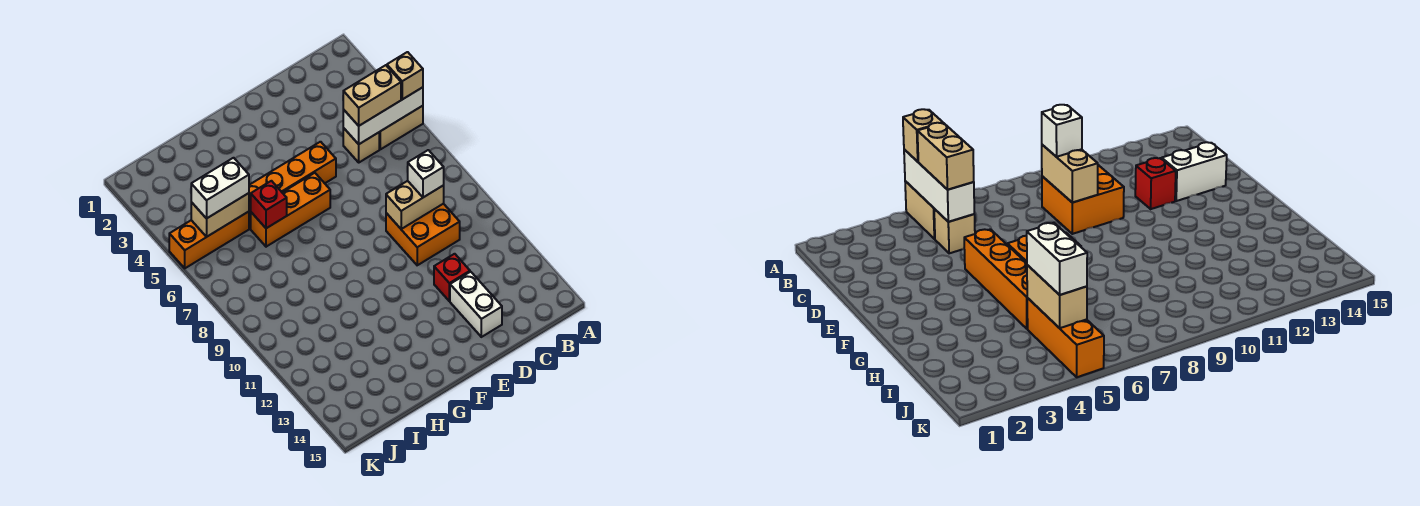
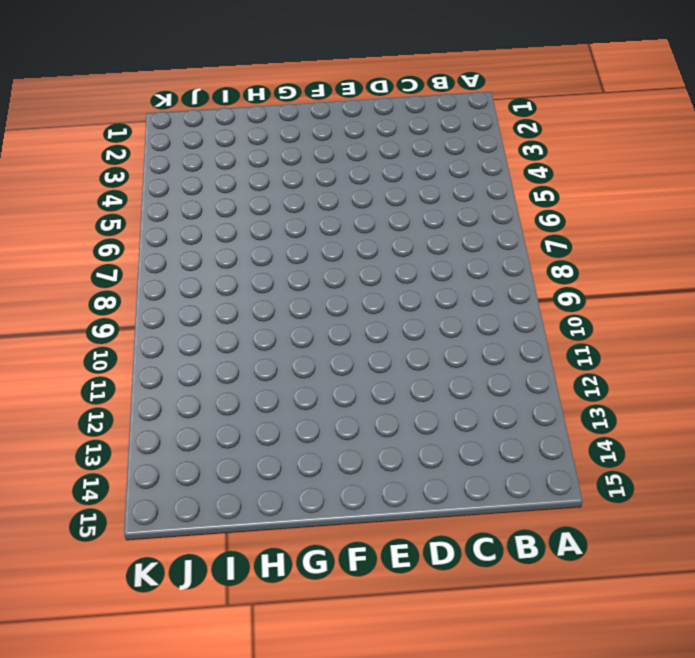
none -> tan brick A5:B5 level 1
none -> tan brick C5 level 1
none -> orange brick C9:D10 level 1

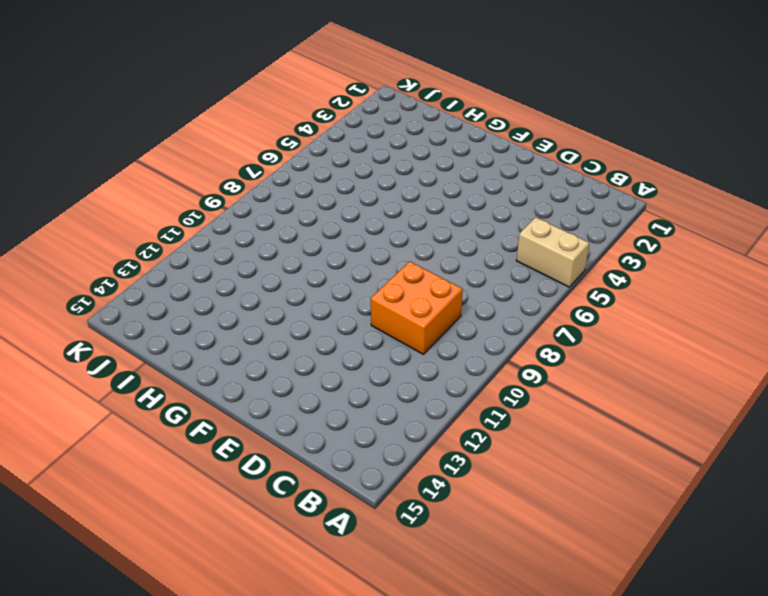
none -> tan brick C5 level 1
none -> red brick D12 level 1
none -> white brick D13:D14 level 1

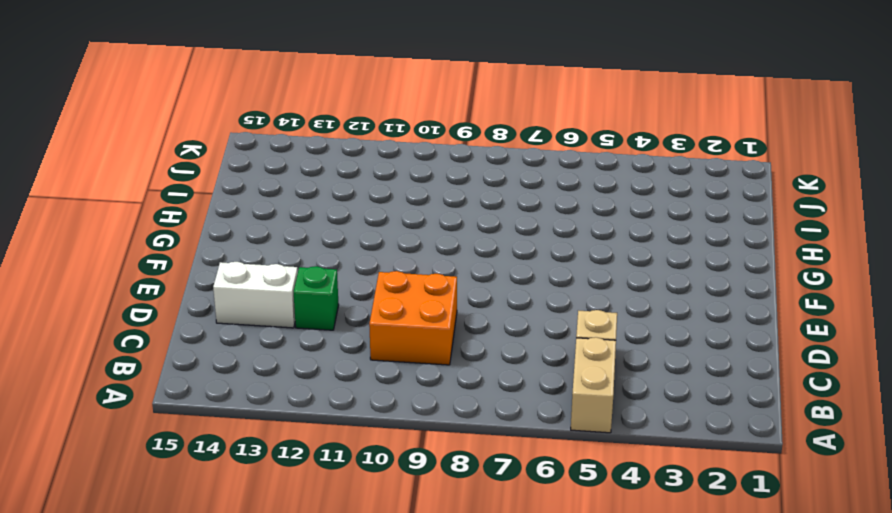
green brick D12 level 1 -> red brick D12 level 1
none -> orange brick E5:H5 level 1
none -> orange brick F6:H6 level 1
none -> orange brick I5:K5 level 1

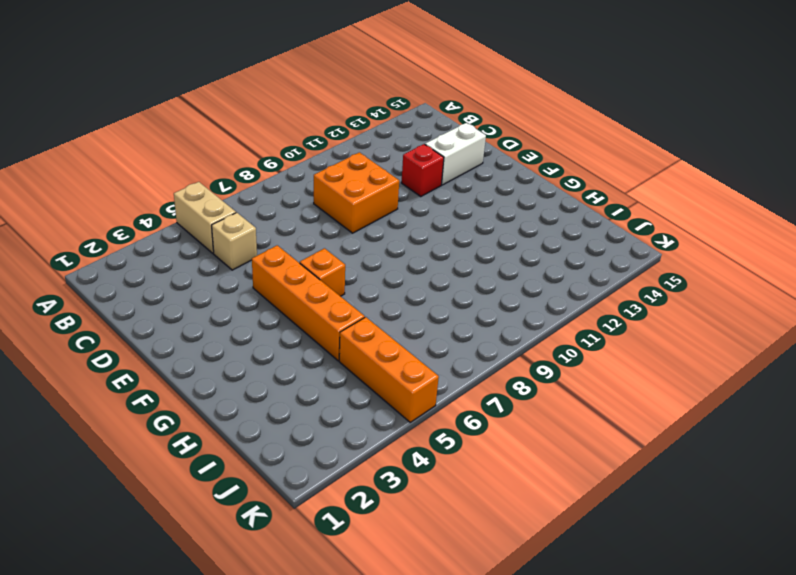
orange brick F6 level 1 -> orange brick F6:H6 level 1
none -> white brick A5:C5 level 2
none -> tan brick C9:D9 level 2
none -> red brick H6 level 2

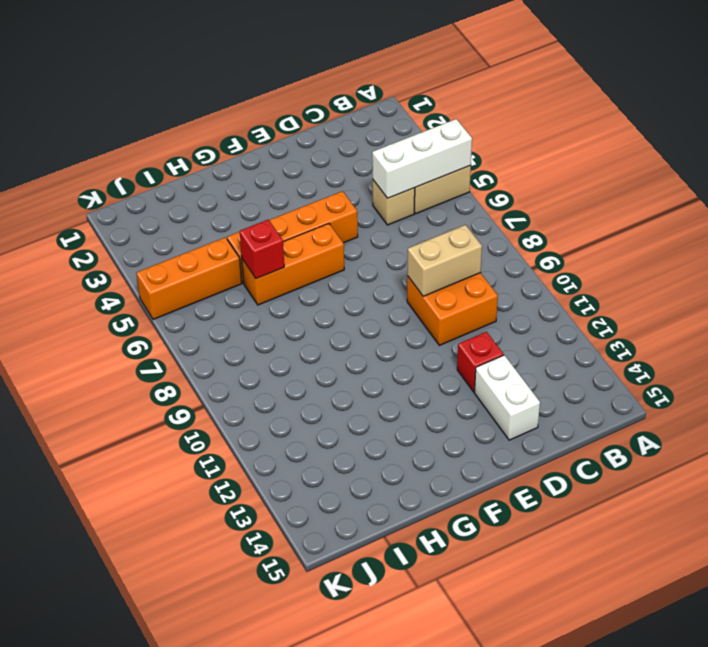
none -> tan brick I5:J5 level 2
none -> tan brick A5 level 3
none -> tan brick B5:C5 level 3

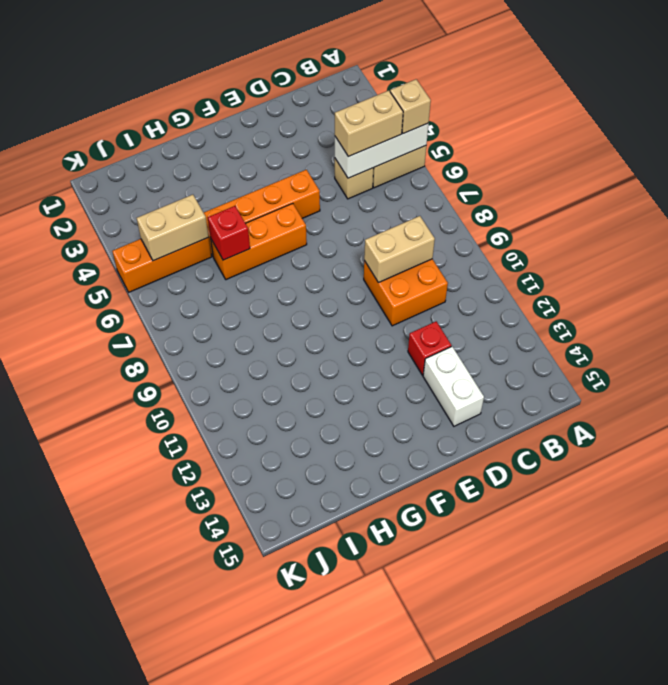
none -> white brick C9 level 3
none -> white brick I5:J5 level 3

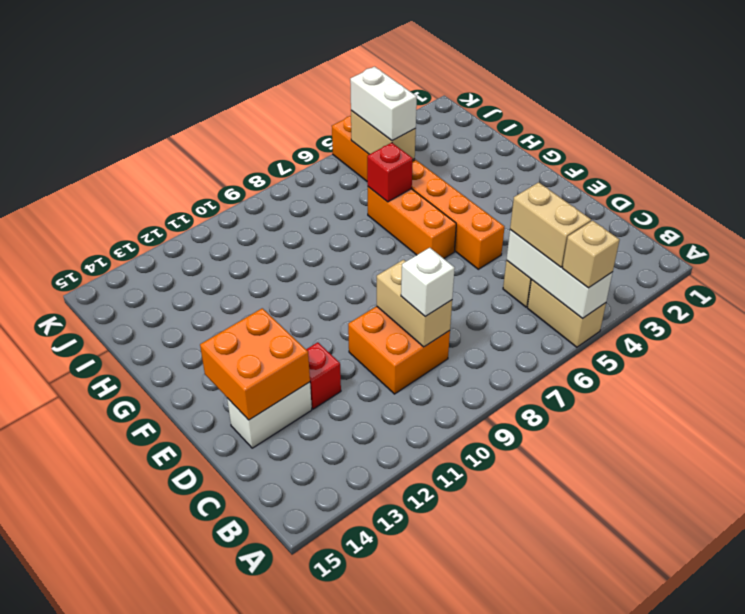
orange brick D13:E14 level 2 -> none

